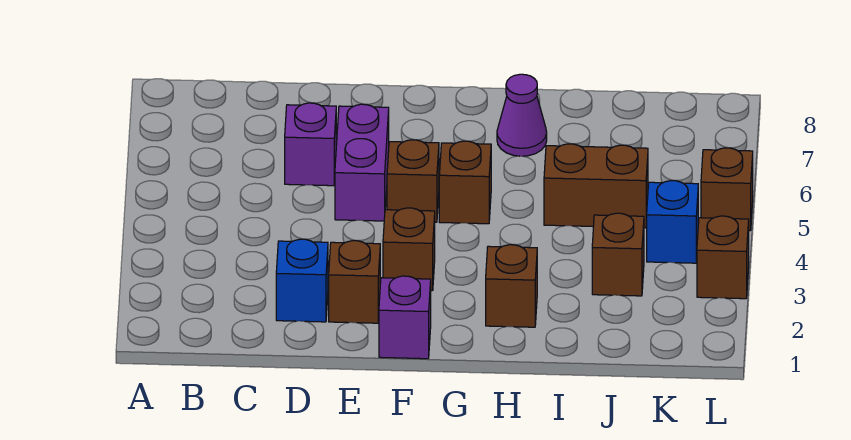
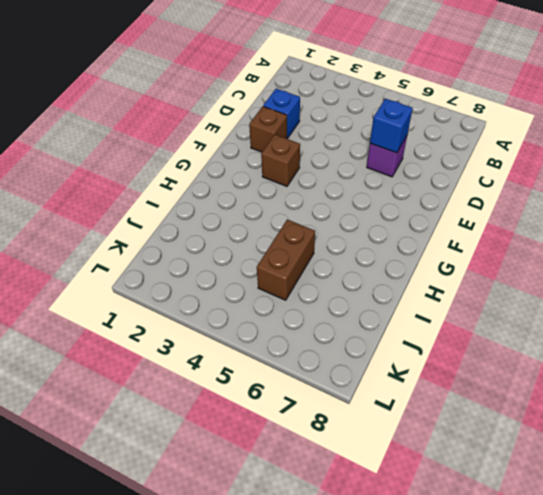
blue brick D6 level 2 -> blue brick K4 level 1
none -> purple brick E5:E6 level 1
none -> purple brick F1 level 1
none -> brown brick F5 level 1

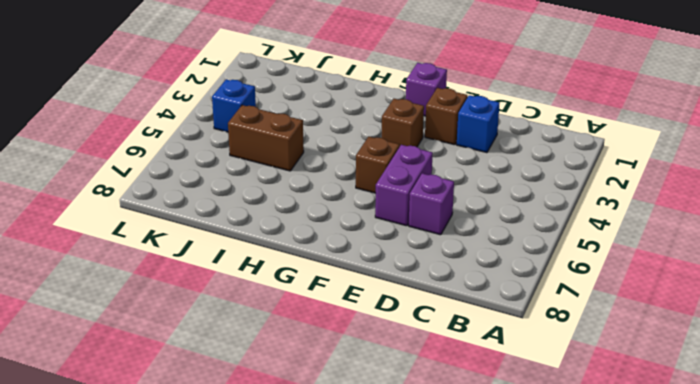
none -> brown brick G5 level 1
none -> brown brick H2 level 1
none -> purple cone H7 level 1

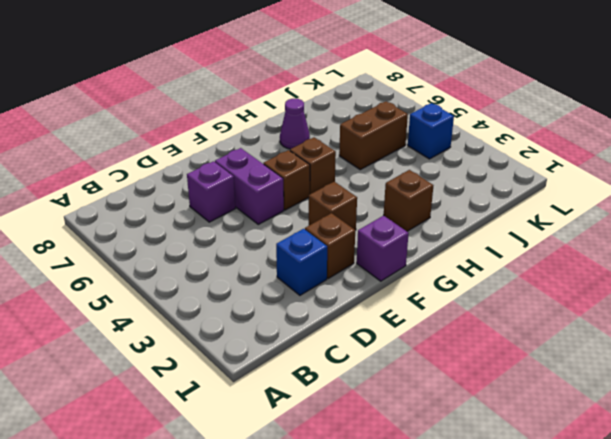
none -> brown brick J3 level 1
none -> brown brick L3 level 1
none -> brown brick L5 level 1

